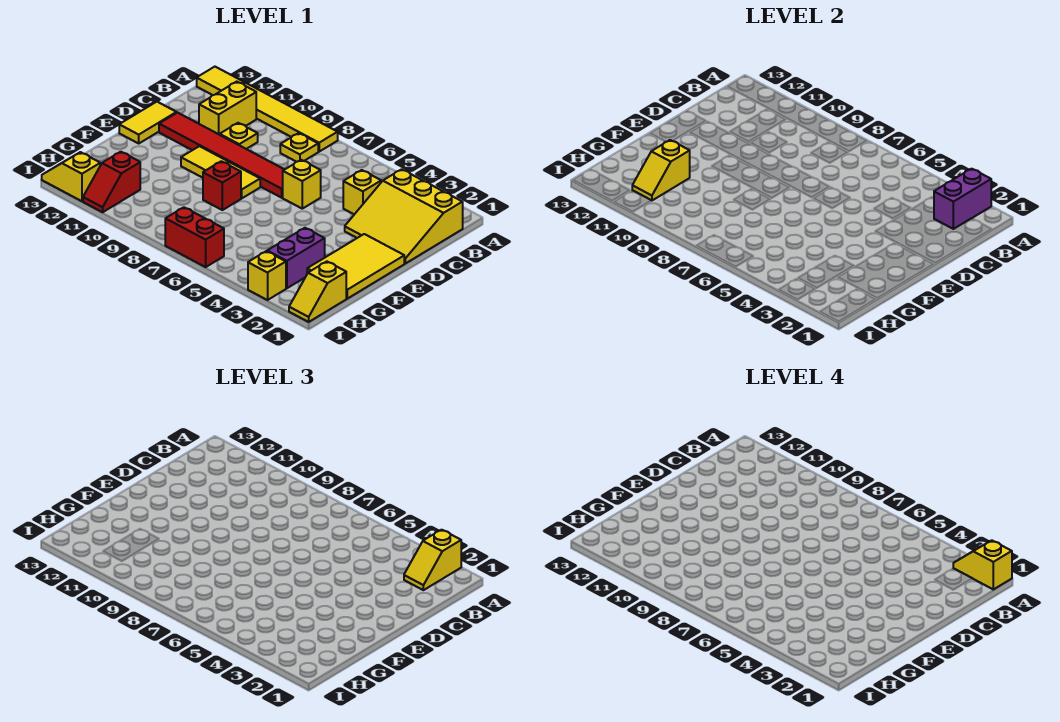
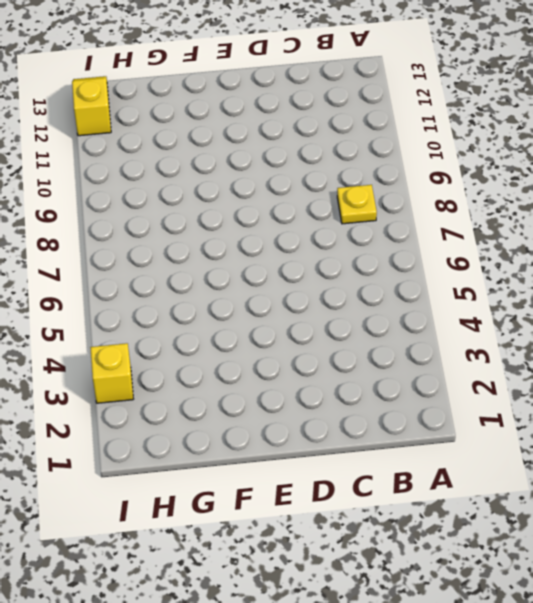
none -> yellow tile A8:A13 level 1
none -> yellow slope B1:D3 level 1 top B
none -> yellow brick B11:C11 level 1

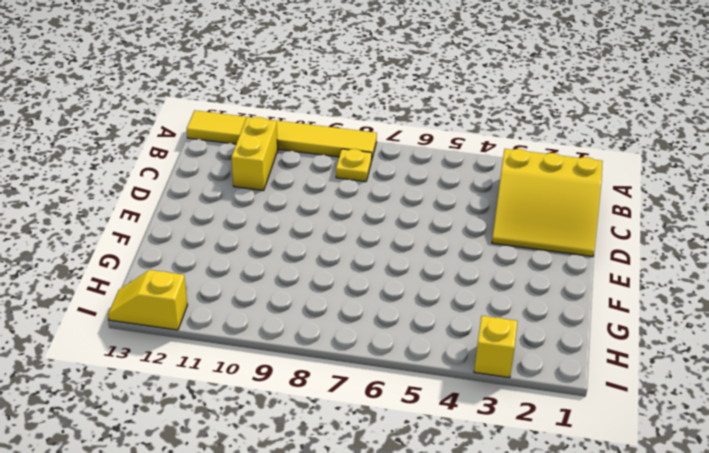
none -> yellow brick C4 level 1
none -> yellow plate C10 level 1
none -> yellow brick D6 level 1

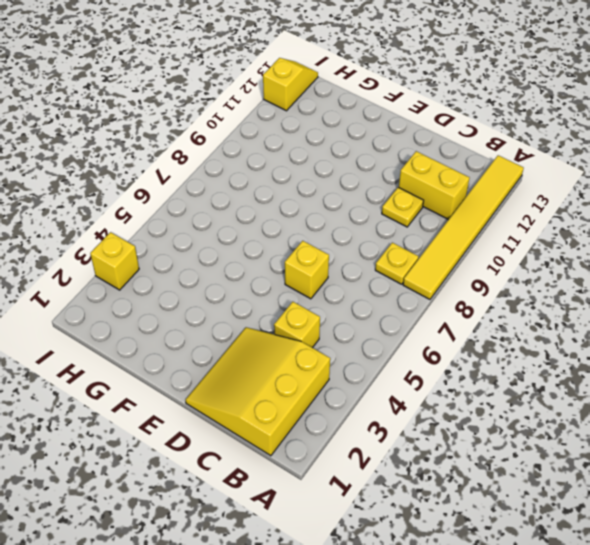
none -> red tile D7:D12 level 1
none -> yellow tile D13:E13 level 1
none -> yellow tile E1:G2 level 1

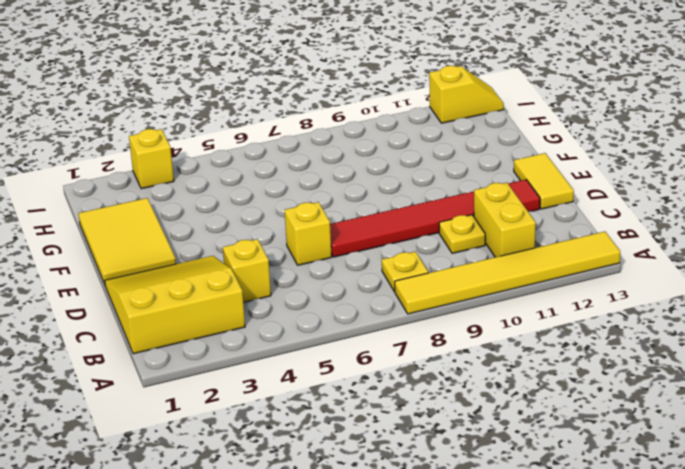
none -> yellow tile E8:E10 level 1
none -> red brick F8 level 1
none -> purple brick G3:H3 level 1

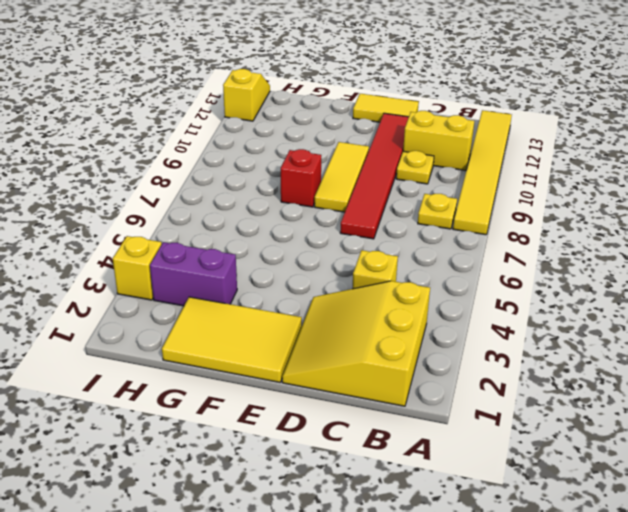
none -> yellow brick D6 level 1
none -> yellow slope H1:I1 level 1 top H
none -> red slope H11:I11 level 1 top H

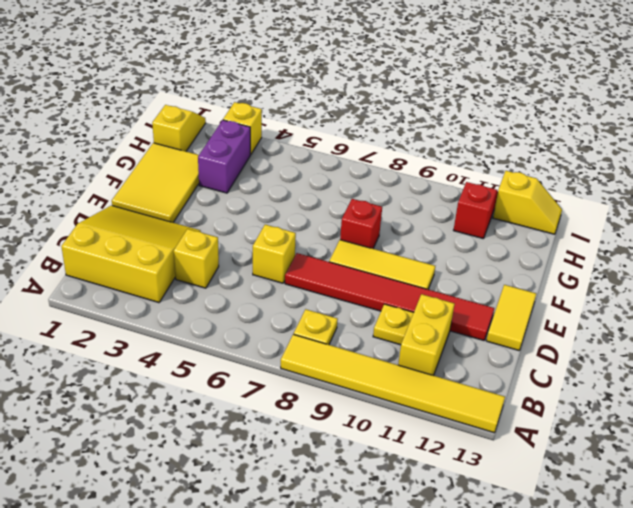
none -> red brick I6:I7 level 1
none -> purple brick A2:B2 level 2
none -> yellow slope G11:H11 level 2 top G

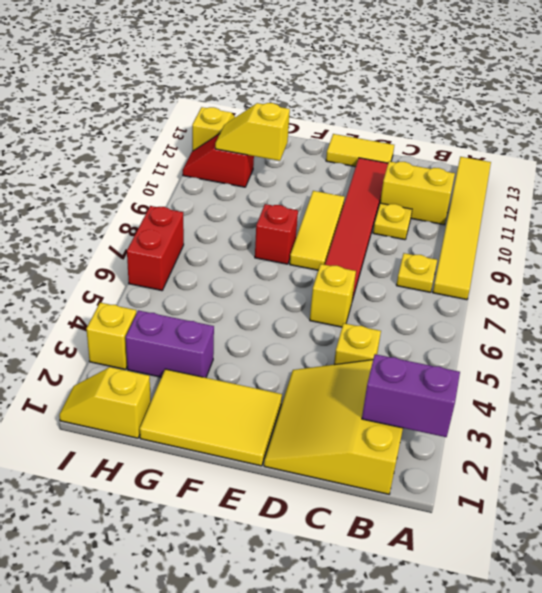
none -> yellow slope A2:B2 level 3 top A
none -> yellow slope A1:A2 level 4 top 1

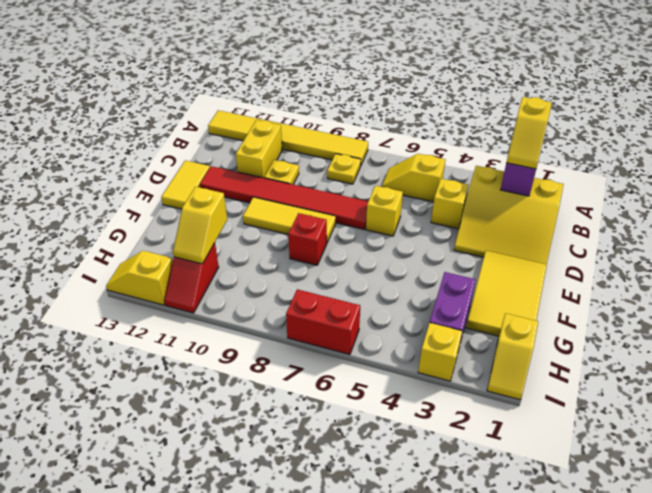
yellow slope B5:B6 level 1 top 5 -> yellow slope A1:A2 level 4 top 1

